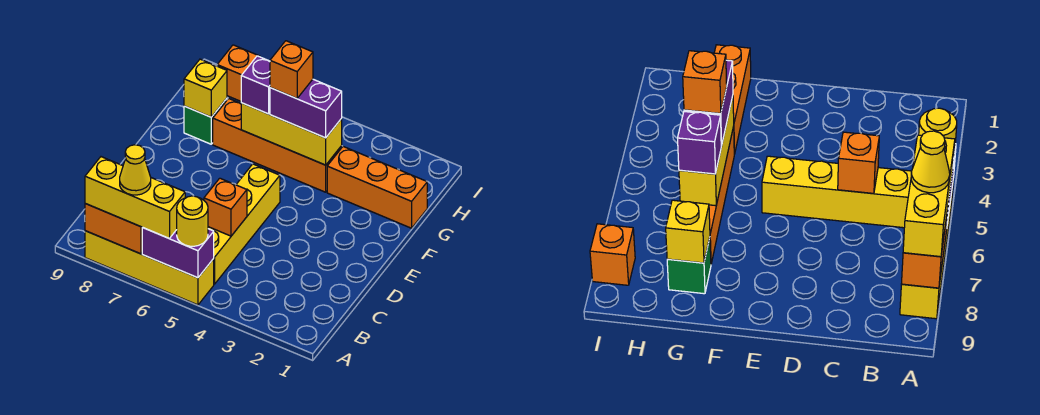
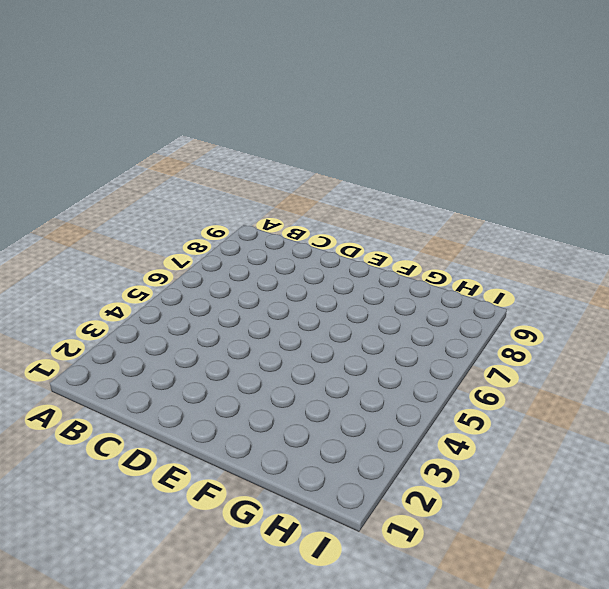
none -> yellow brick A5:A8 level 1
none -> yellow brick B5:E5 level 1
none -> orange brick G1:G3 level 1

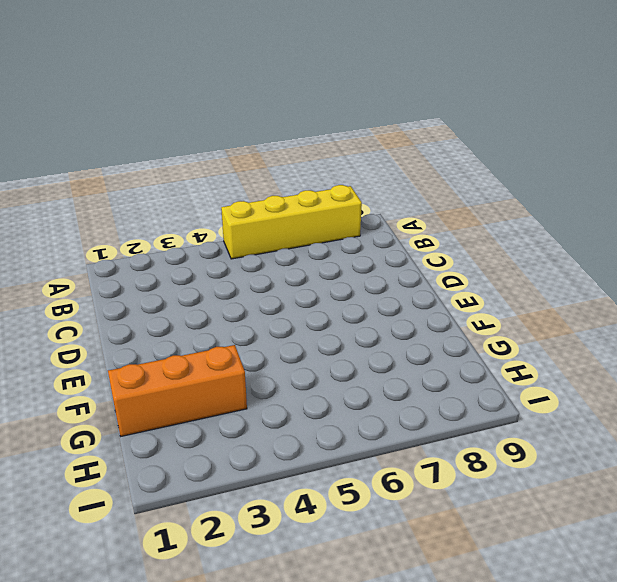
none -> yellow brick B5:E5 level 1
none -> orange brick G4:G7 level 1
none -> green brick G8 level 1

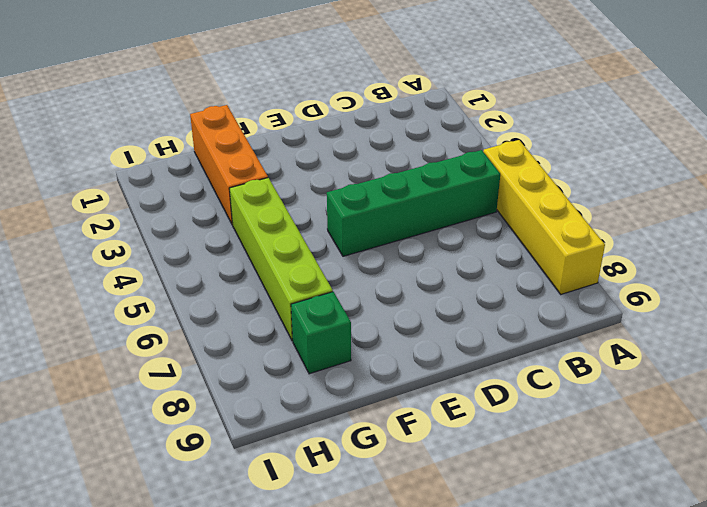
green brick B5:E5 level 1 -> yellow brick B5:E5 level 1
lime brick G4:G7 level 1 -> orange brick G4:G7 level 1
none -> orange brick I8 level 1
none -> purple brick A5:A6 level 2
none -> orange brick A7:A8 level 2

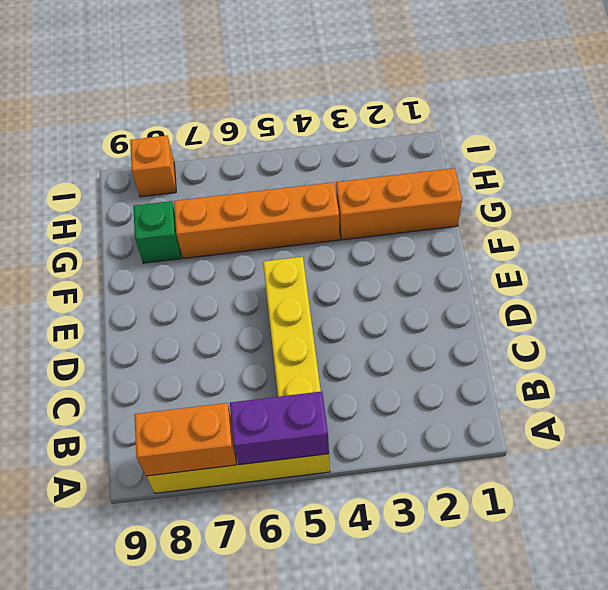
none -> orange brick C5 level 2
none -> yellow brick G4:G6 level 2
none -> yellow brick G8 level 2

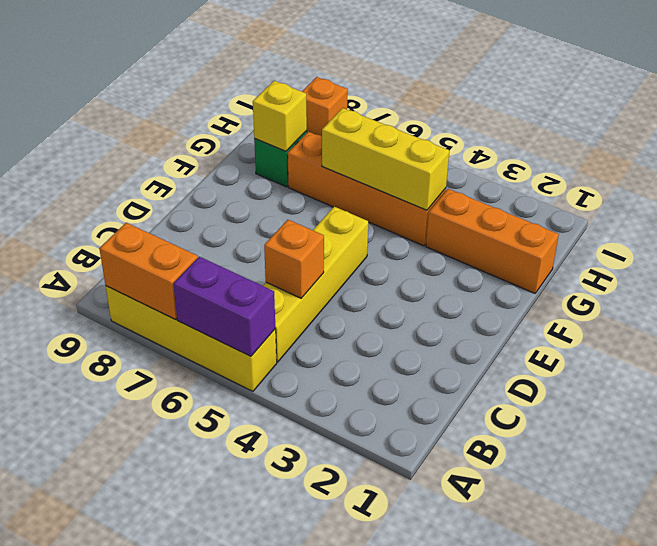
none -> yellow round brick A5 level 3
none -> yellow brick A6:A8 level 3
none -> purple brick G4:G5 level 3

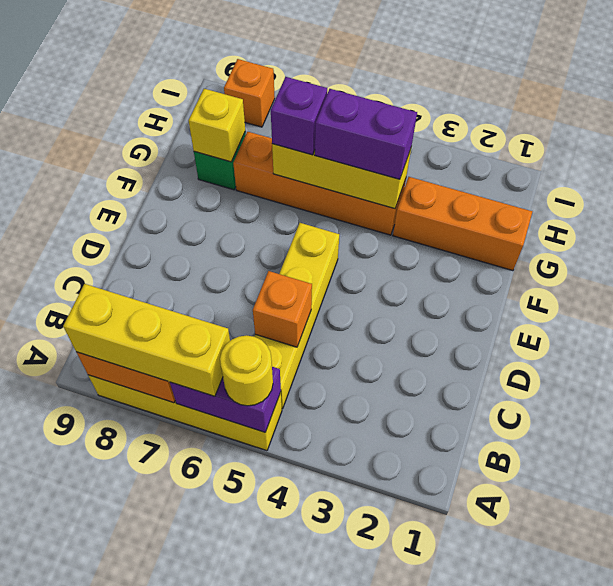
none -> yellow cone A7 level 4
none -> orange brick G5 level 4

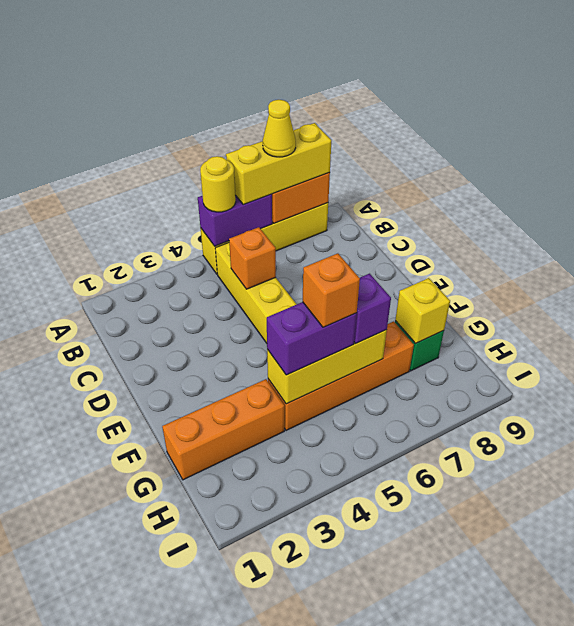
none -> orange brick I8 level 1

